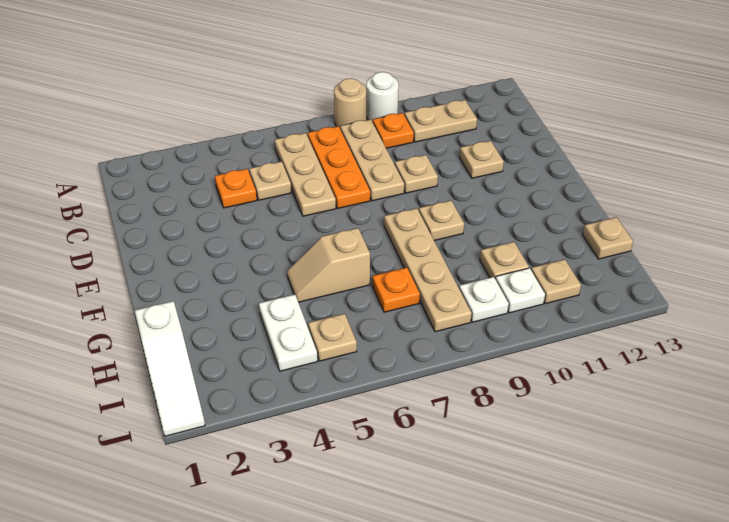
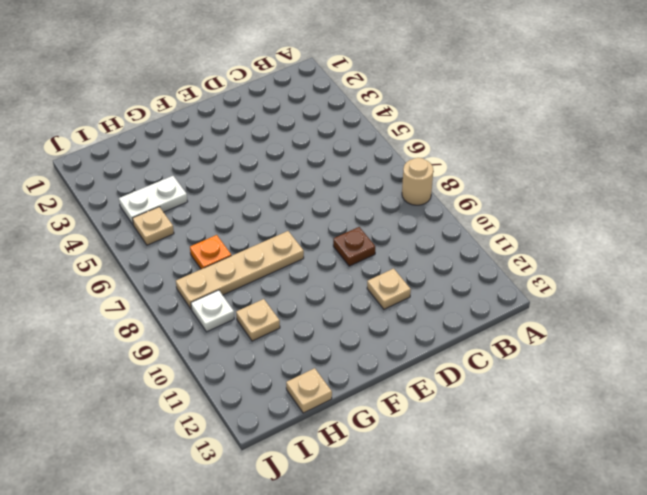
brown plate D9 level 1 -> tan plate D9 level 1
none -> white round brick A9 level 1
none -> tan plate B6:D6 level 1
none -> orange plate B7:D7 level 1

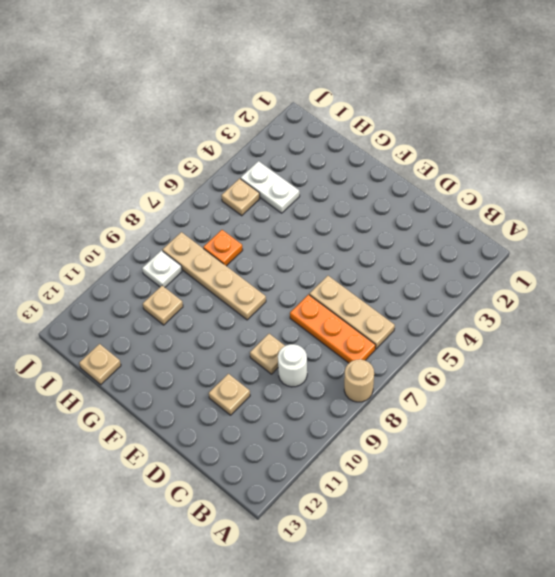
white round brick C9 level 1 -> white round brick A9 level 1
none -> tan plate B8:D8 level 1
none -> orange plate B9 level 1
none -> tan plate B10:B11 level 1

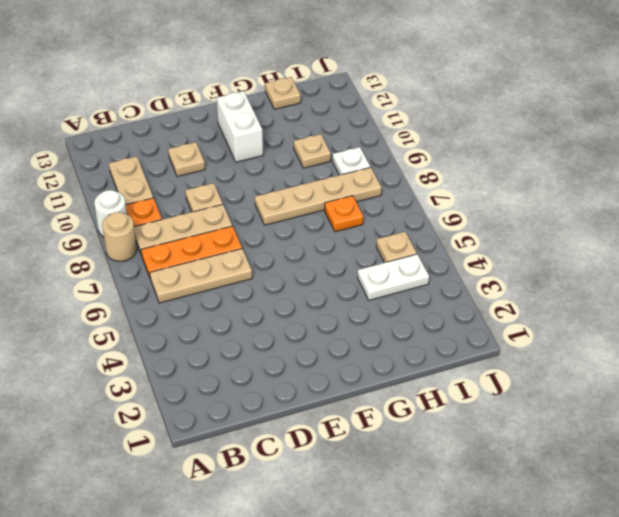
white brick F11:F12 level 1 -> none
none -> orange plate C4 level 1
none -> tan plate C5 level 1
none -> tan plate F9 level 1

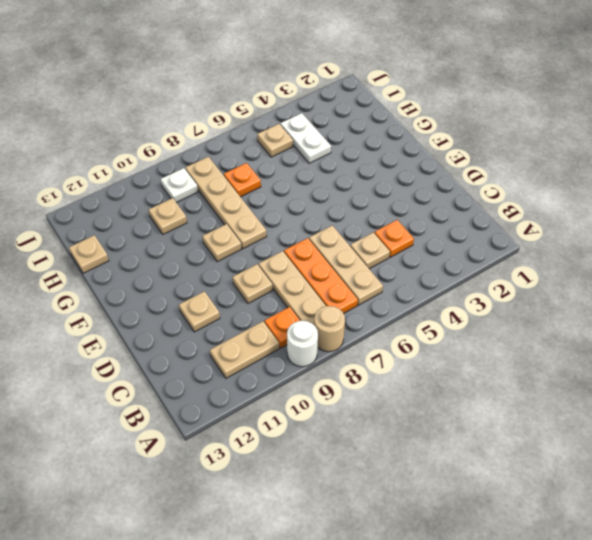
none -> tan slope G5:G6 level 1 top 6
none -> white slope H1:J1 level 1 top H
none -> white plate I10 level 1

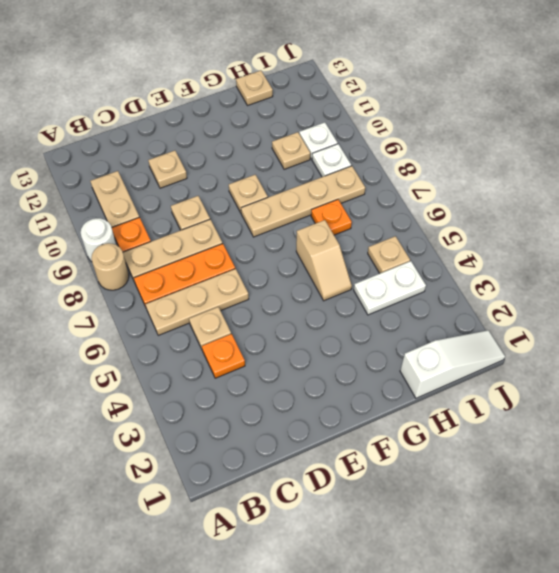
none -> tan plate I11 level 1

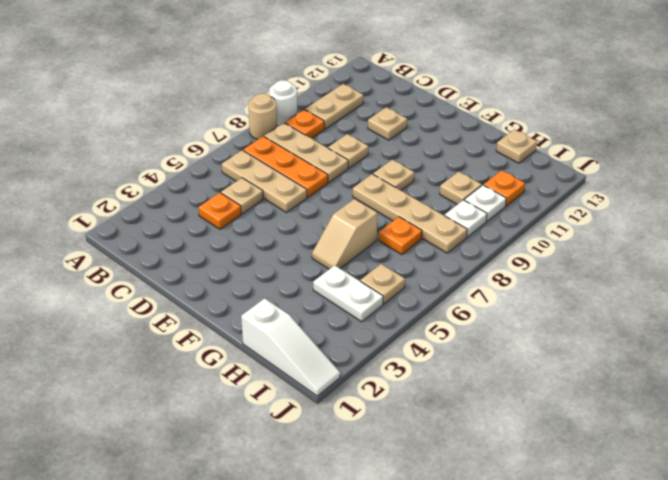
orange plate I11 level 1 -> tan plate I11 level 1

